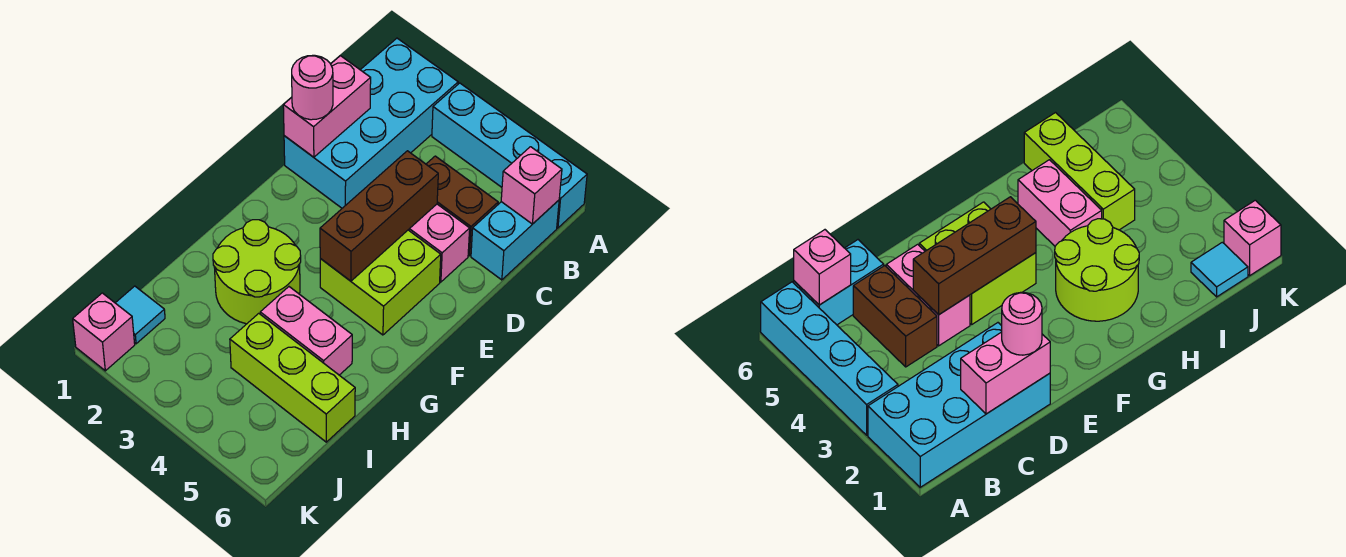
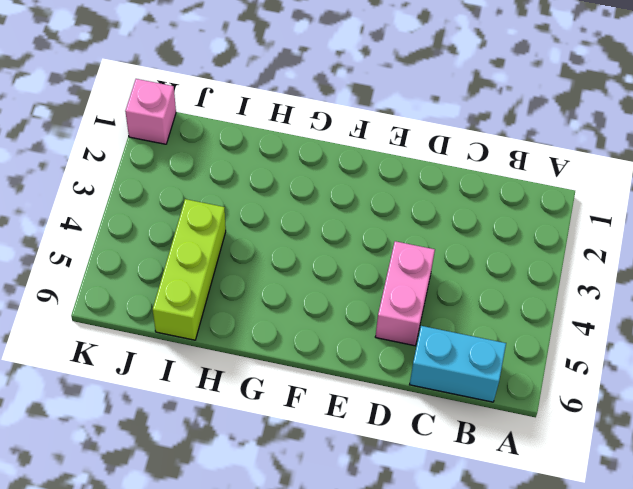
none -> cyan brick A1:D2 level 1
none -> cyan brick A3:A6 level 1
none -> brown brick C4:C5 level 1

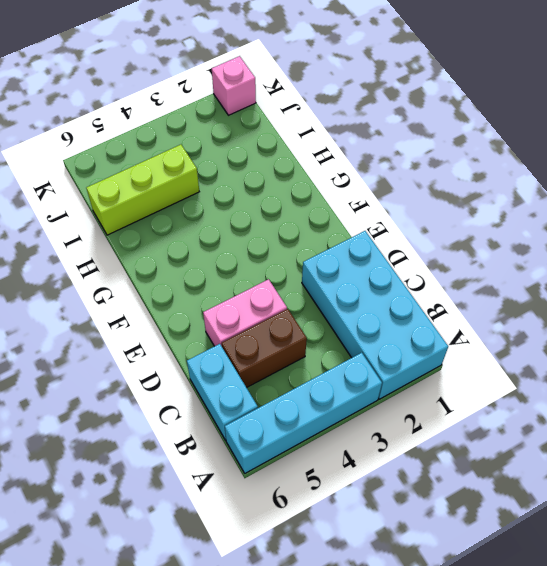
none -> lime brick E4:F5 level 1
none -> lime round brick G2:H3 level 1
none -> pink brick H4:H5 level 1

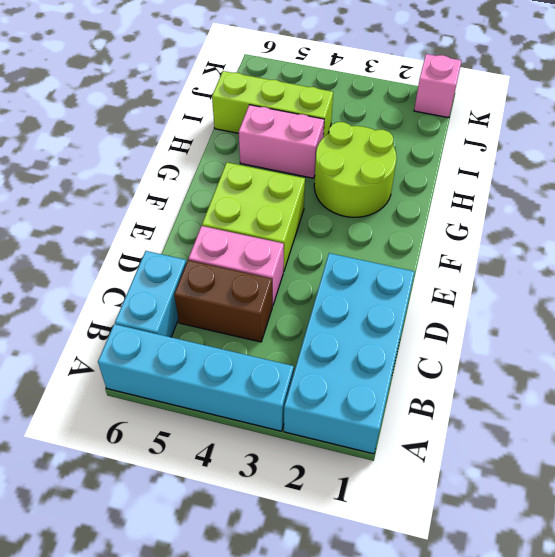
none -> cyan tile J1 level 1
none -> pink brick B6 level 2
none -> pink brick C1:D1 level 2

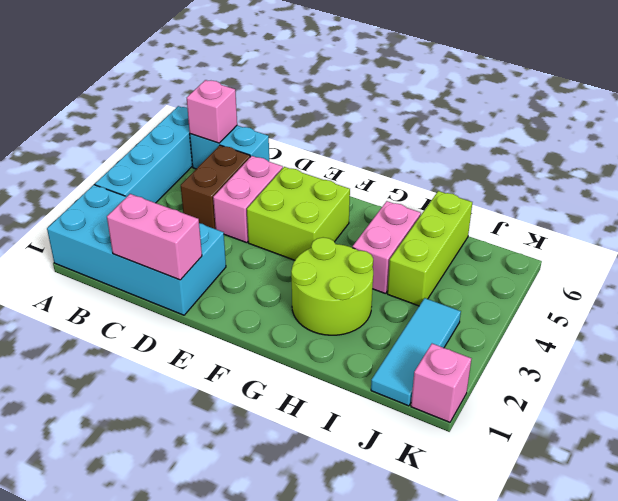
cyan tile J1:J3 level 1 -> cyan tile J1 level 1
none -> brown brick D4:F4 level 2
none -> pink round brick D1 level 3

